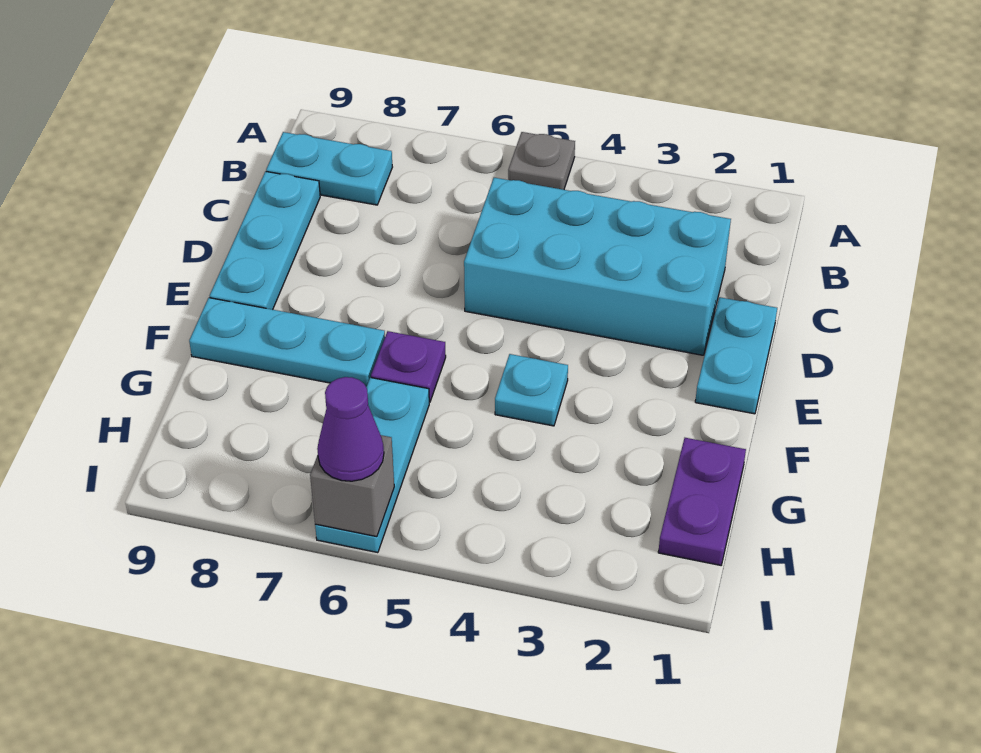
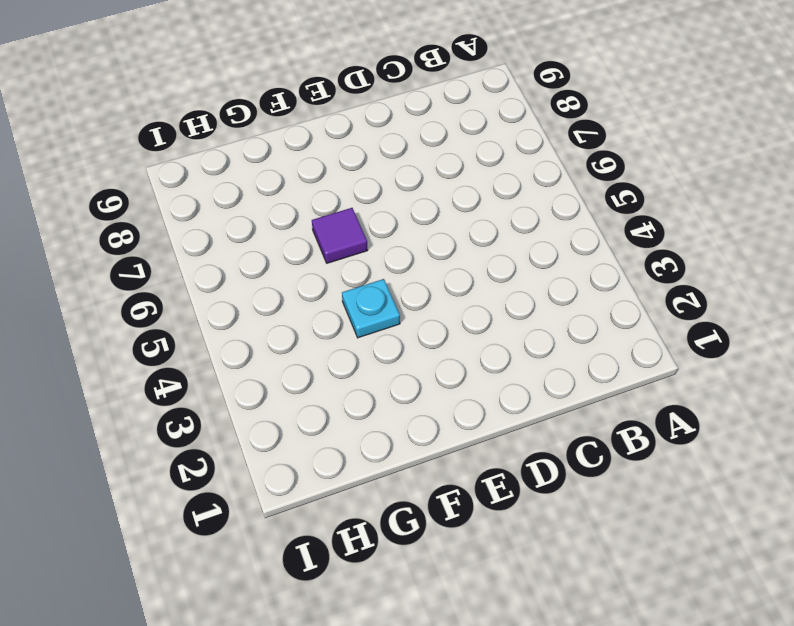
purple tile F6 level 1 -> purple plate F6 level 1
none -> grey plate A5 level 1
none -> cyan plate B8:B9 level 1
none -> cyan brick C2:D5 level 1

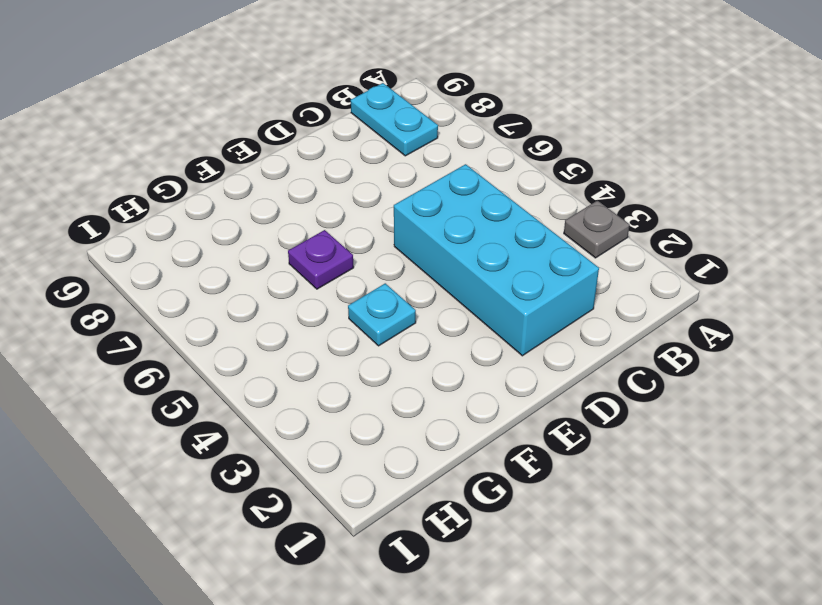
grey plate A3 level 1 -> grey plate A5 level 1
none -> cyan plate C9:E9 level 1
none -> cyan plate D1:E1 level 1
none -> cyan plate F7:F9 level 1

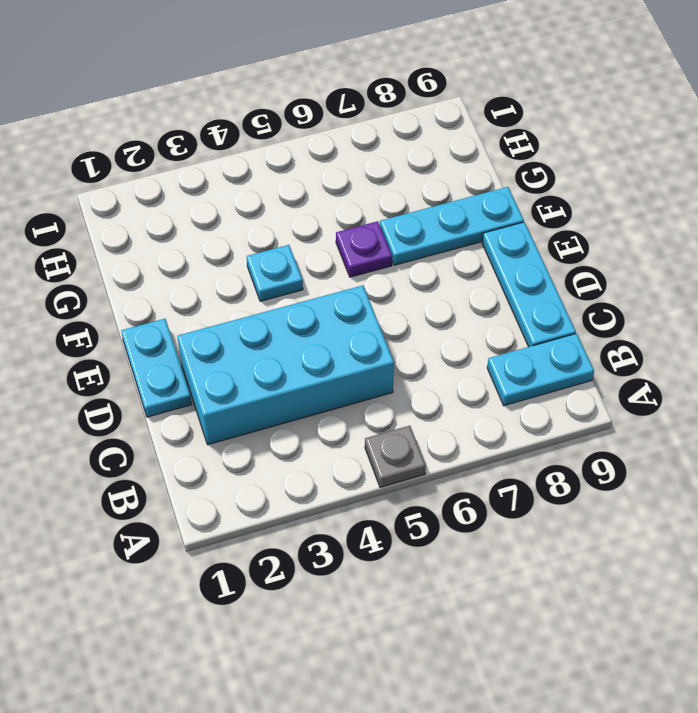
none -> purple plate G1:H1 level 1
none -> cyan plate G6:I6 level 1
none -> grey brick I6 level 2

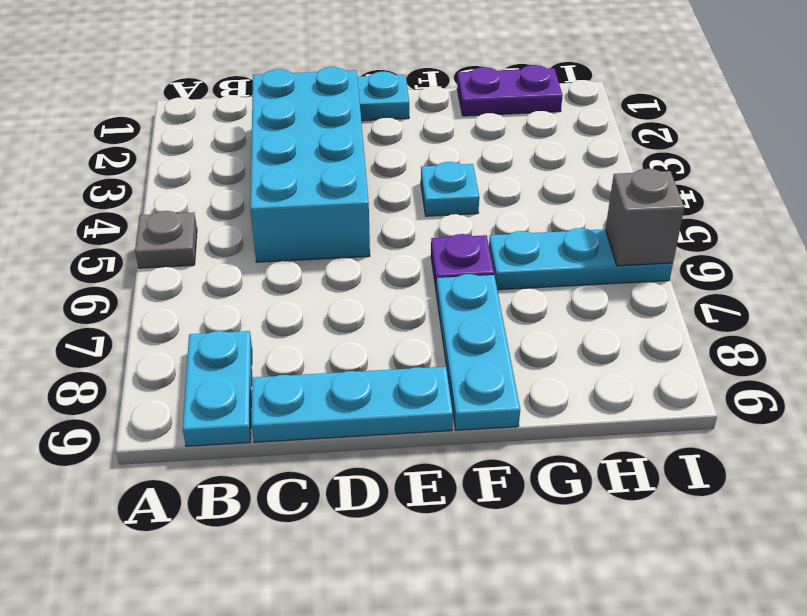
none -> purple cone I6 level 3

